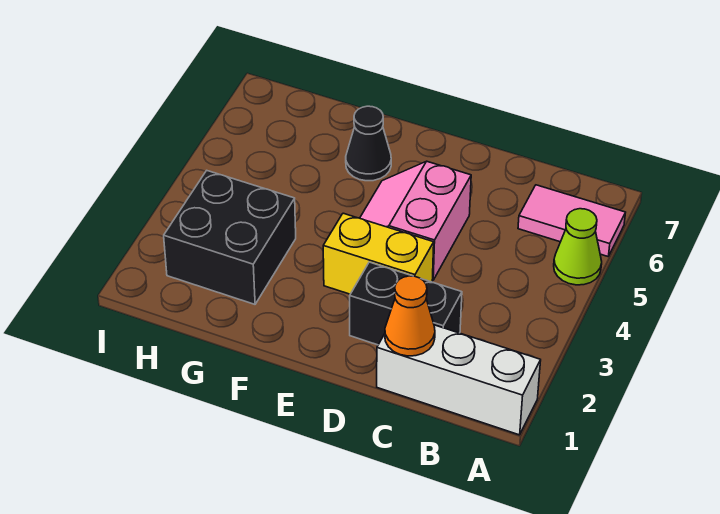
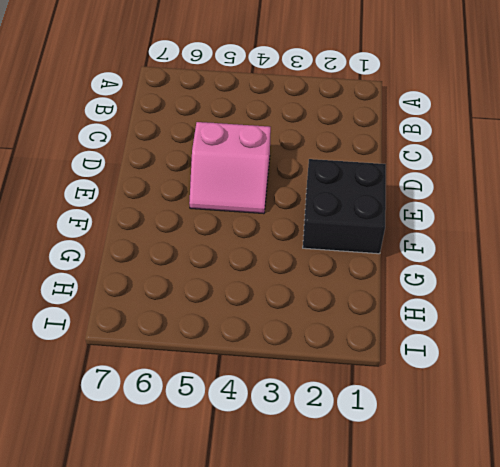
black brick E1:F2 level 1 -> black brick G2:H3 level 1
none -> white brick A1:C1 level 1
none -> lime cone A5 level 1

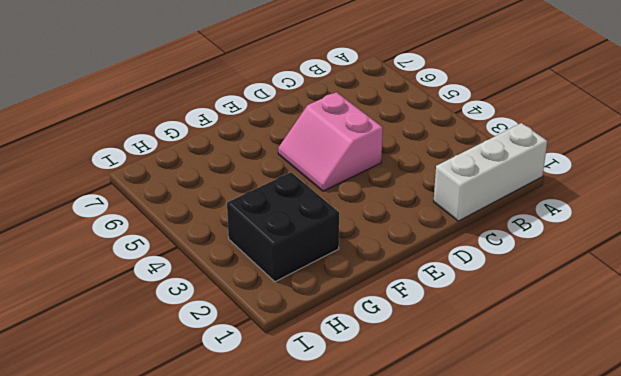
none -> lime cone A5 level 1
none -> pink tile A6:B6 level 1

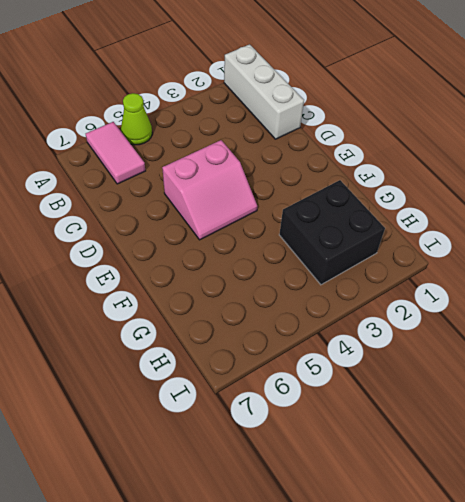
none -> black brick C2:D2 level 1
none -> yellow brick D3:E3 level 1

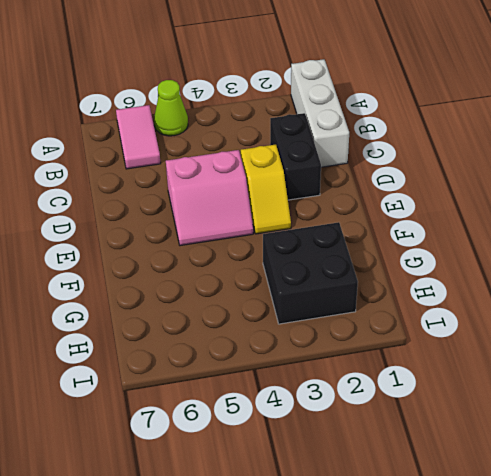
yellow slope D3:E3 level 1 top D -> yellow brick D3:E3 level 1
none -> black cone F6 level 1
none -> orange cone C1 level 2

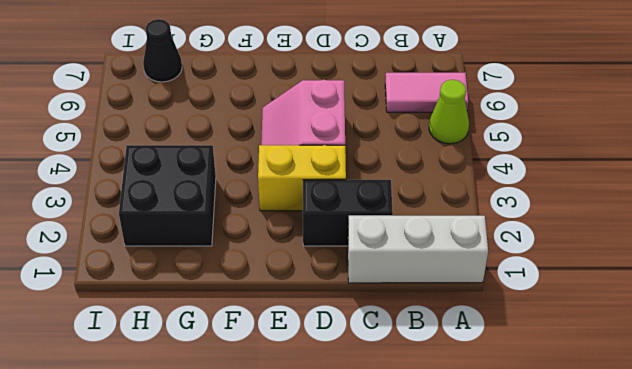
black cone H7 level 1 -> black cone F6 level 1
none -> orange cone C1 level 2

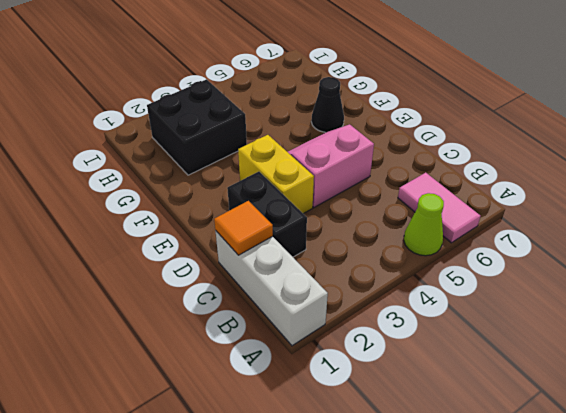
orange tile C1 level 2 -> orange cone C1 level 2

